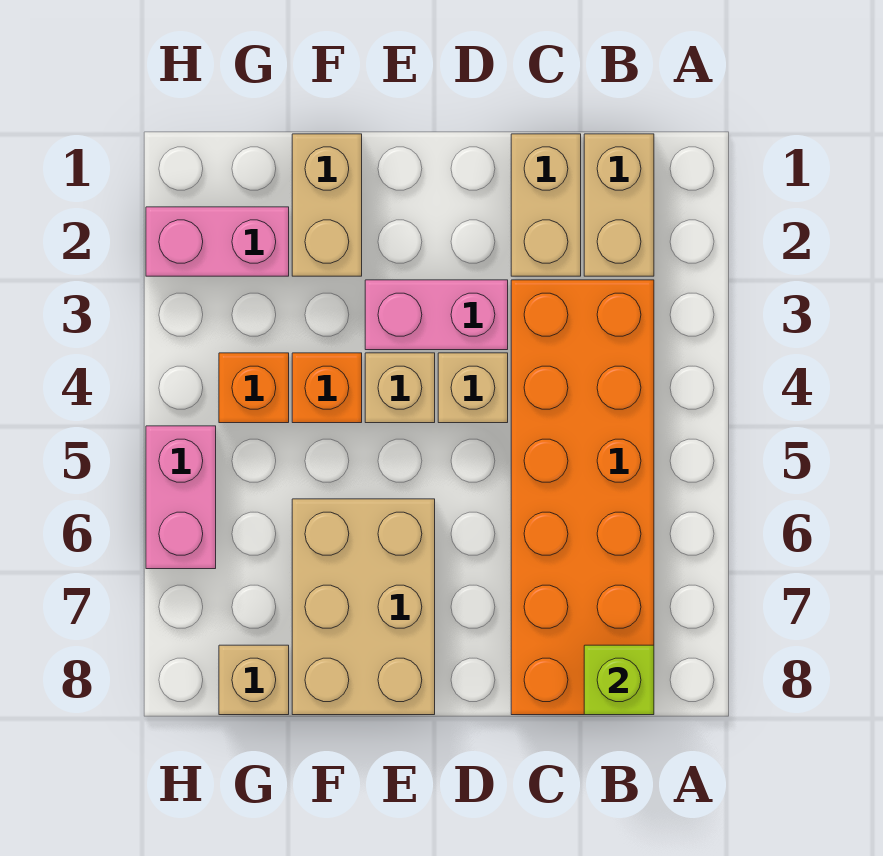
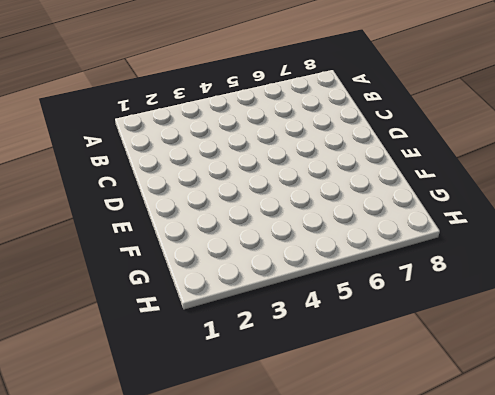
none -> tan brick B1:B2 level 1
none -> orange brick B3:C8 level 1
none -> tan brick C1:C2 level 1

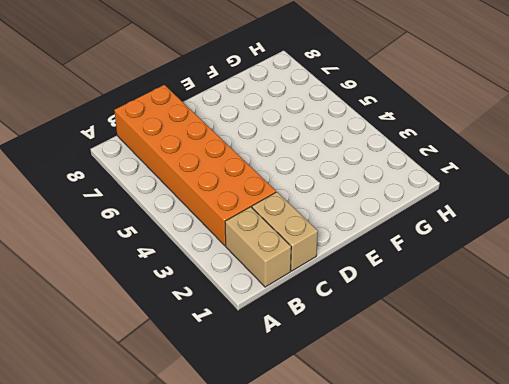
none -> pink brick D3:E3 level 1
none -> tan brick D4 level 1
none -> tan brick E4 level 1

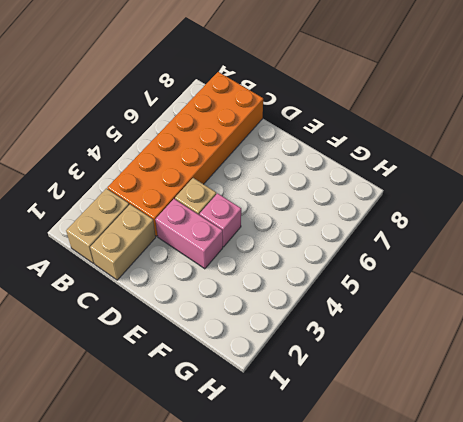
pink brick E4 level 1 -> tan brick E4 level 1
none -> tan brick E6:F8 level 1
none -> tan brick F1:F2 level 1
none -> orange brick F4 level 1

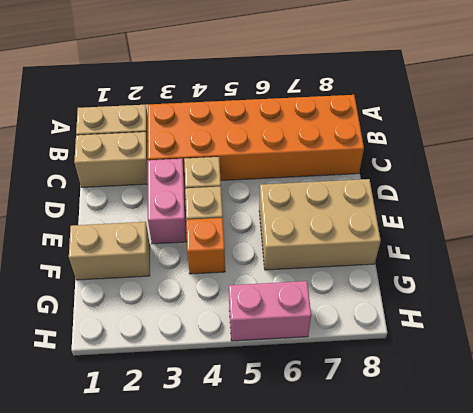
none -> pink brick G2:H2 level 1
none -> orange brick G4 level 1
none -> tan brick G8 level 1

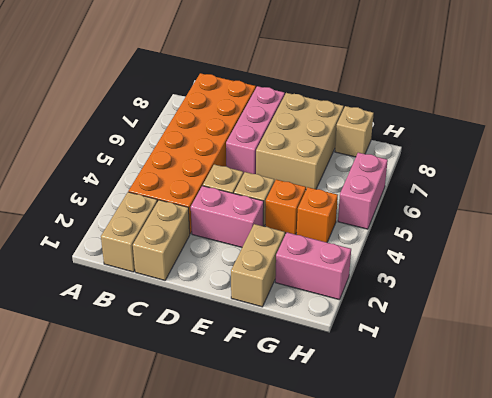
pink brick D6:D8 level 1 -> none
none -> lime brick B8 level 2

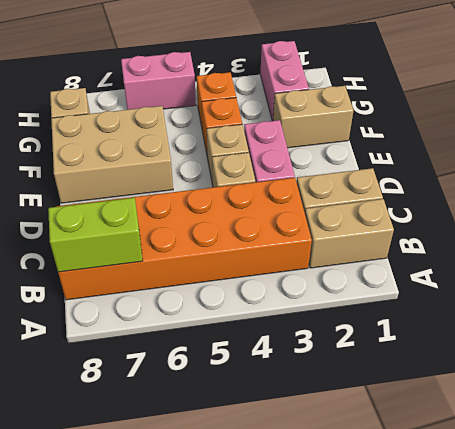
lime brick B7:B8 level 2 -> lime brick B8 level 2

